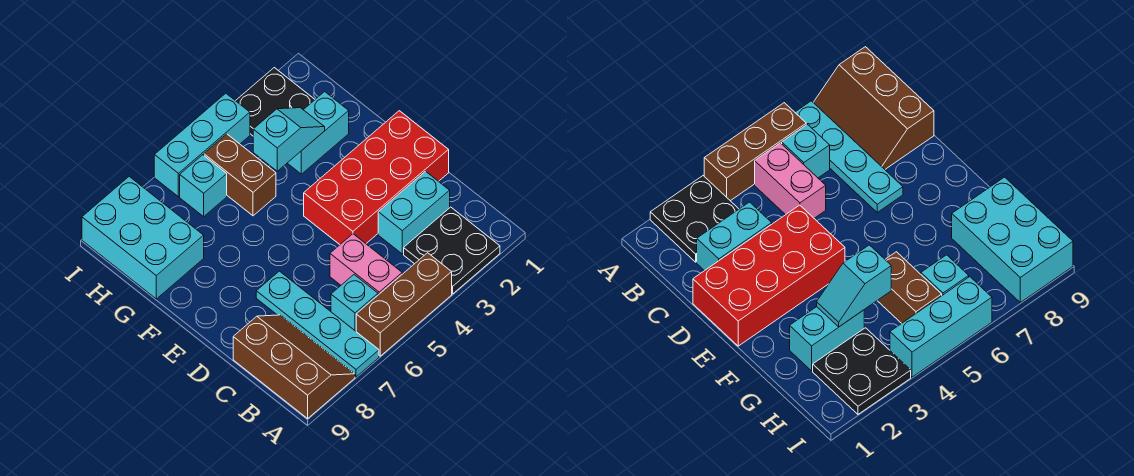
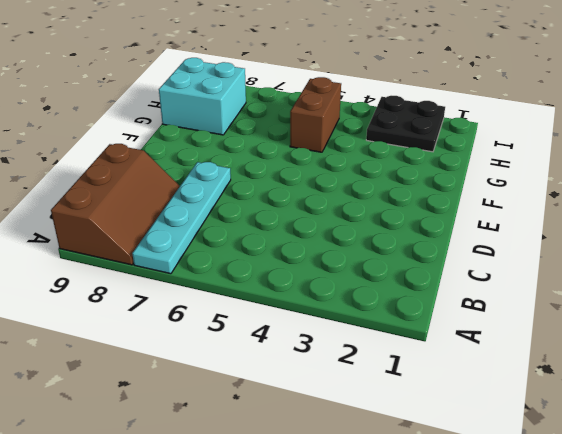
cyan brick G8:H9 level 1 -> cyan brick G8:I9 level 1
none -> black plate A2:B3 level 1
none -> brown brick A4:A6 level 1
none -> pink brick B5:C5 level 1

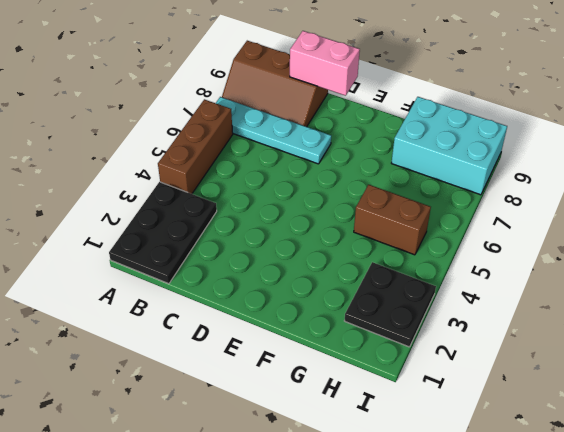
black plate A1:B3 level 1 -> black plate A2:B3 level 1
pink brick C9:D9 level 2 -> pink brick B5:C5 level 1
none -> cyan brick B6 level 1
none -> cyan brick C2:C3 level 1
none -> red brick D1:E4 level 1

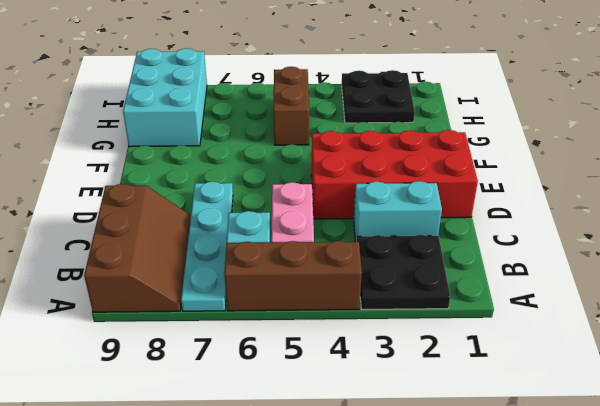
none -> cyan brick G2:G3 level 1
none -> cyan brick H6 level 1
none -> cyan brick I4:I6 level 1

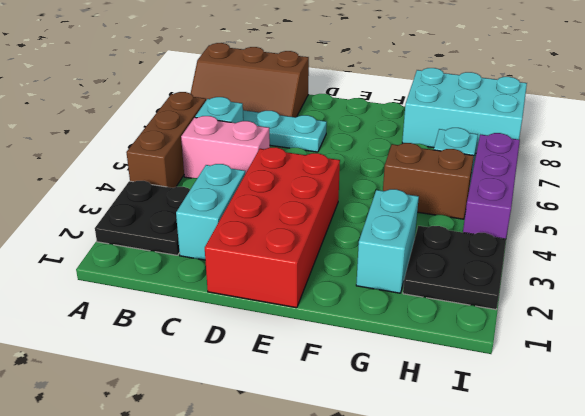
purple brick I4:I6 level 1 -> cyan brick I4:I6 level 1
none -> cyan slope G3:G4 level 2 top 4

